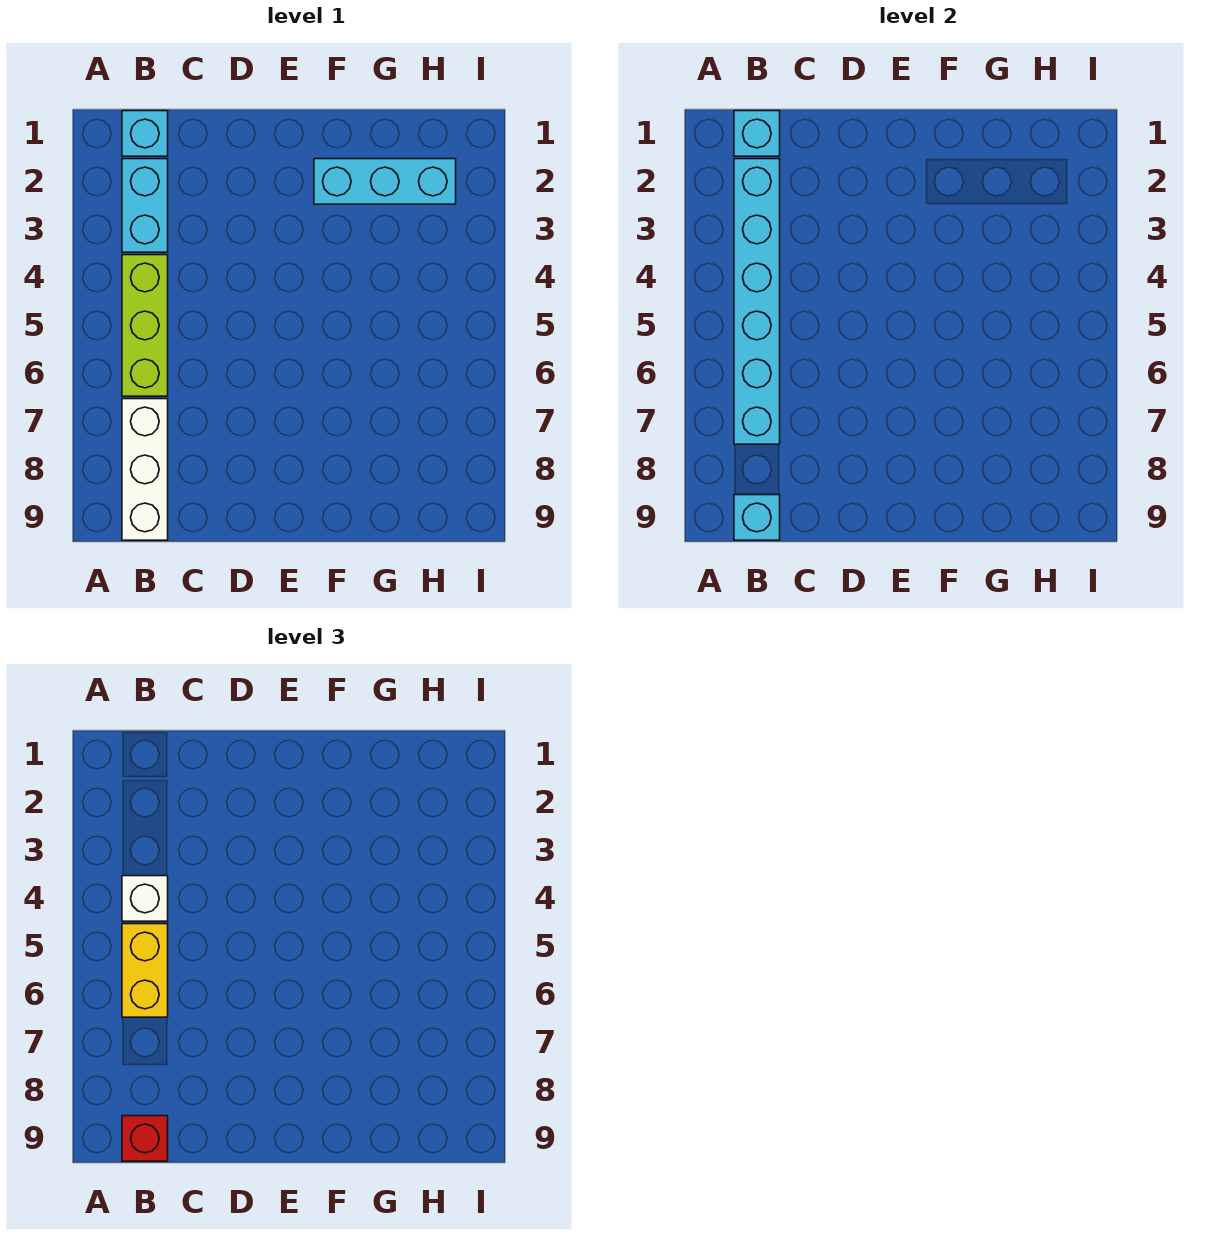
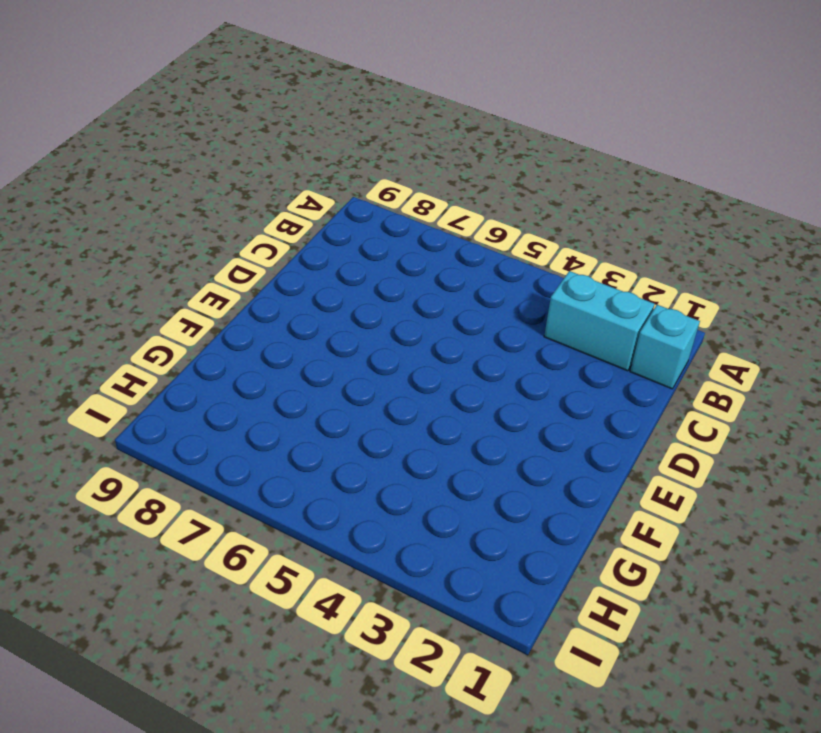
none -> lime brick B4:B6 level 1
none -> white brick B7:B9 level 1

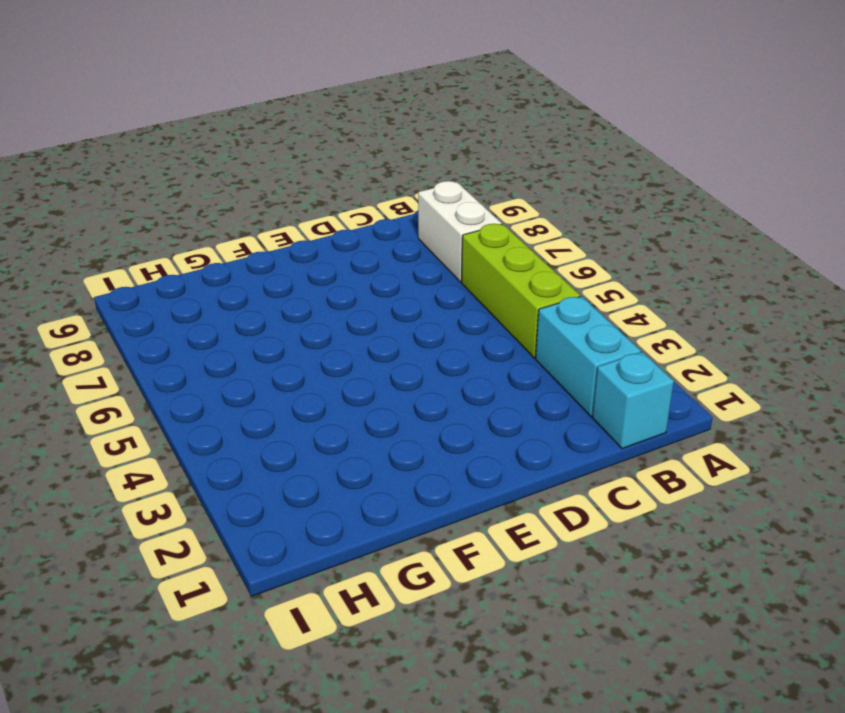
white brick B7:B8 level 1 -> white brick B7:B9 level 1
none -> cyan brick F2:H2 level 1
none -> cyan brick B1 level 2

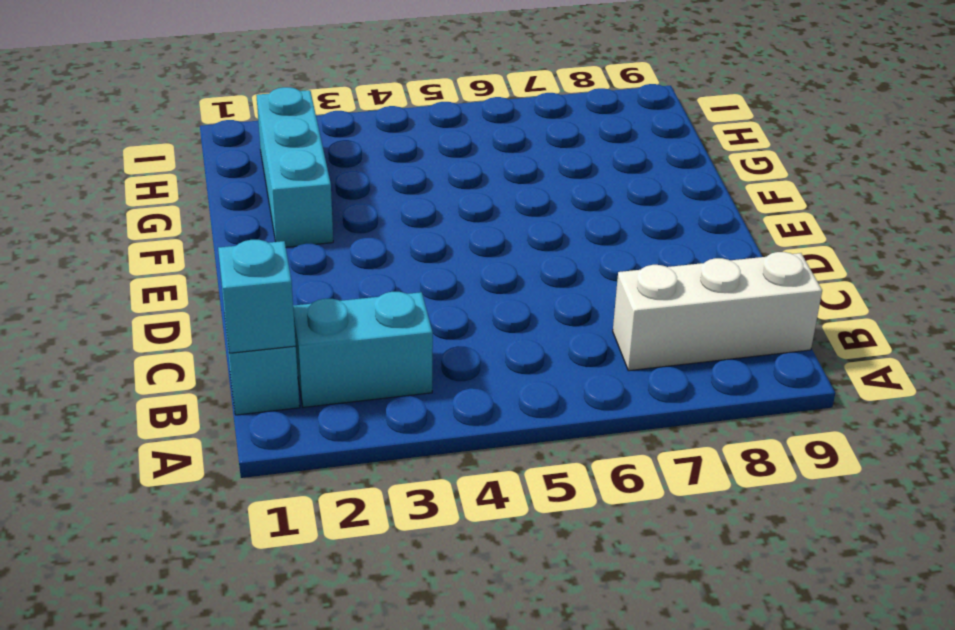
none -> lime brick B4:B6 level 1
none -> cyan brick B2:B7 level 2

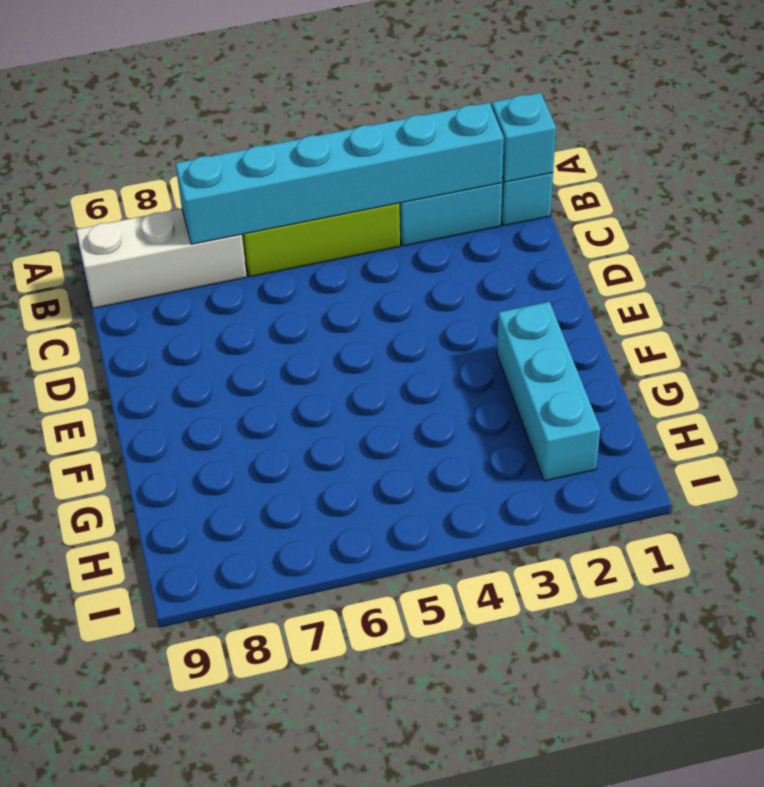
none -> cyan brick B9 level 2
none -> white brick B4 level 3

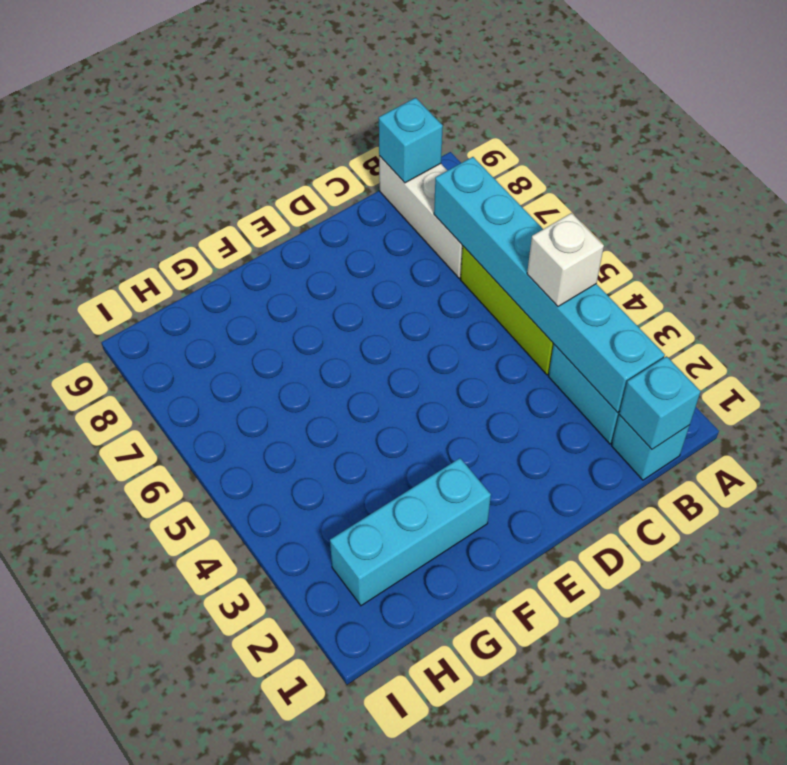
none -> yellow brick B5:B6 level 3
none -> red brick B9 level 3

